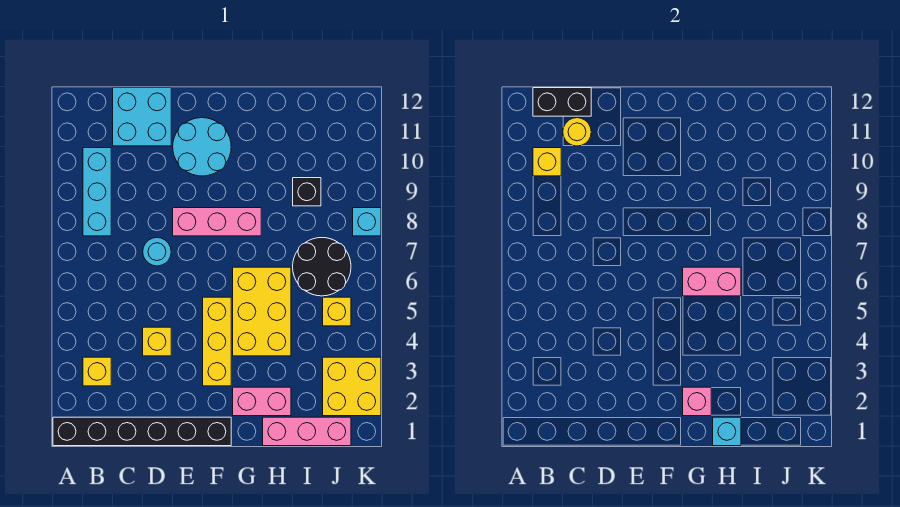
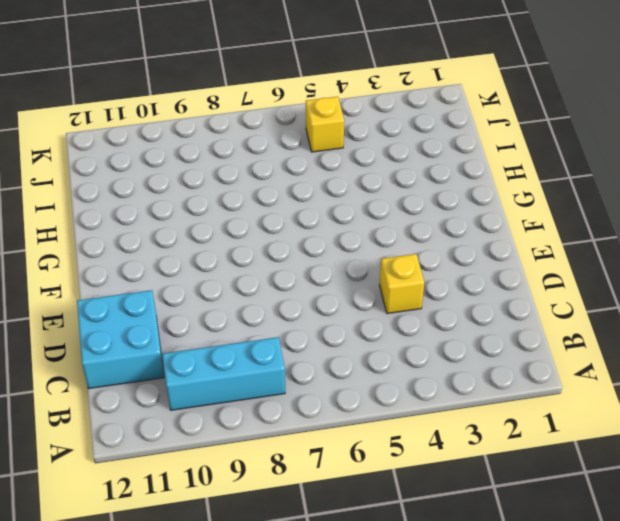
none -> black brick A1:F1 level 1
none -> yellow brick B3 level 1
none -> cyan round brick D7 level 1

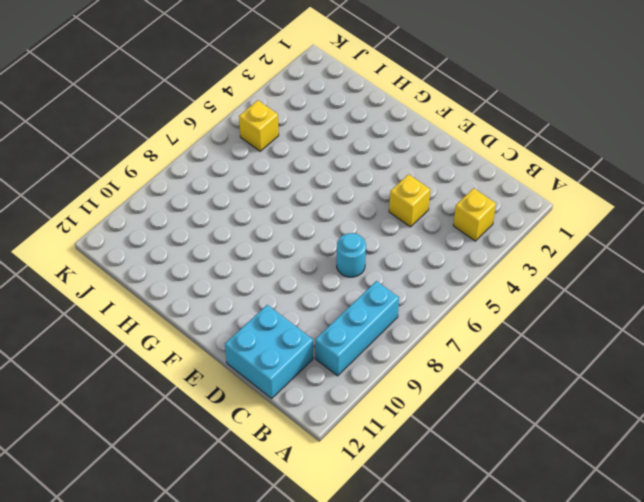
none -> black brick A1:F1 level 1
none -> pink brick E8:G8 level 1
none -> cyan round brick E10:F11 level 1

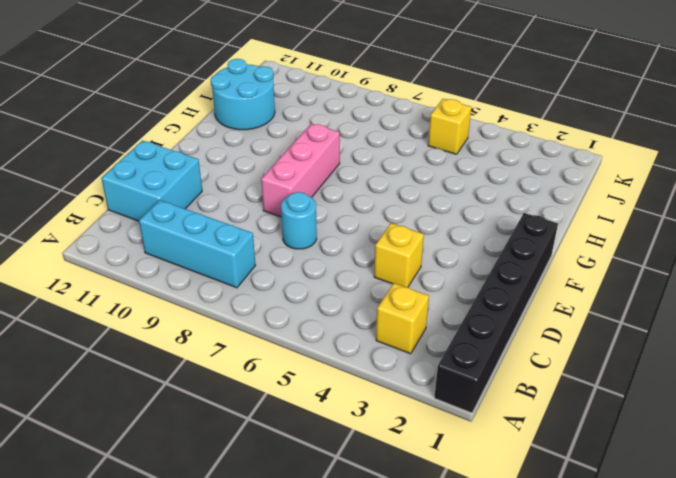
cyan round brick H11:I12 level 1 -> cyan round brick E10:F11 level 1
none -> yellow brick F3:F5 level 1
none -> pink brick G2:H2 level 1
none -> yellow brick G4:H6 level 1

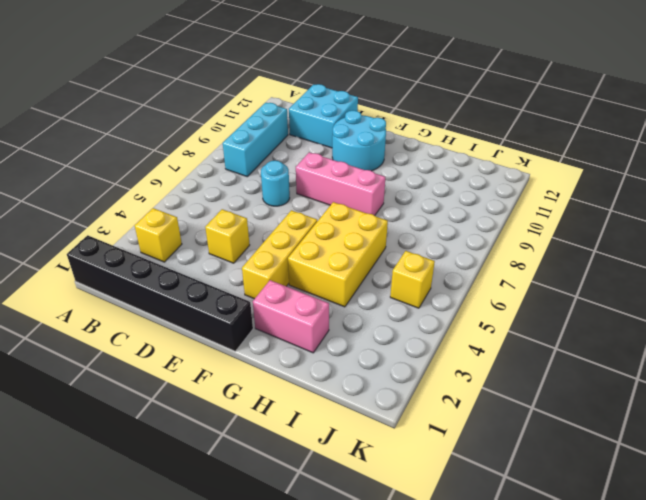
none -> pink brick H1:J1 level 1
none -> black round brick I6:J7 level 1
none -> black brick I9 level 1

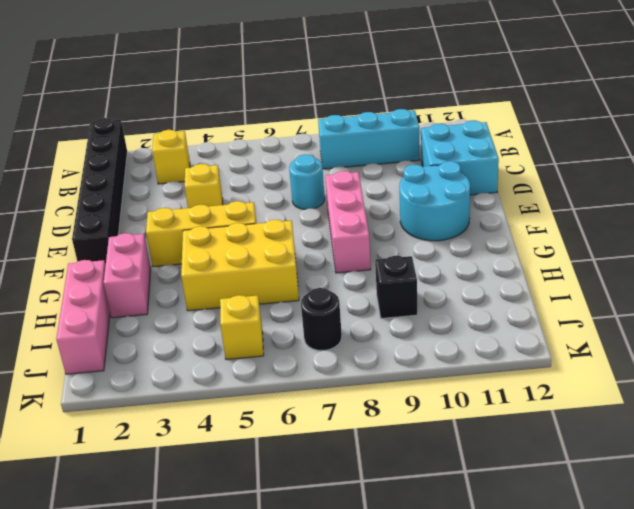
black round brick J7 level 1 -> black round brick I6:J7 level 1
none -> yellow brick J2:K3 level 1
none -> cyan brick K8 level 1
none -> yellow brick B10 level 2

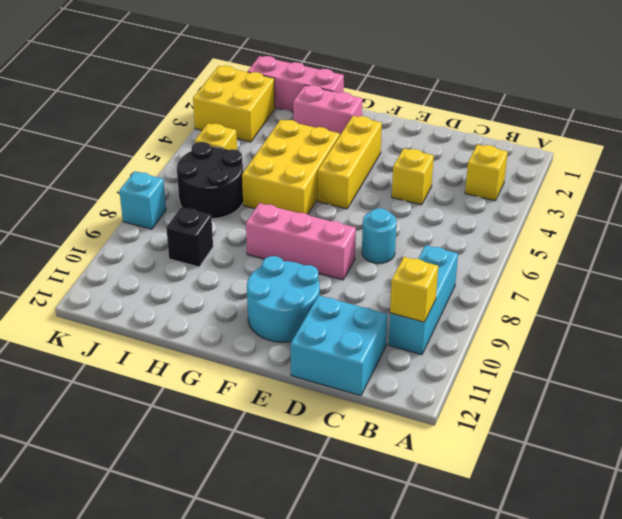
none -> black brick A1:F1 level 1
none -> black brick B12:C12 level 2
none -> yellow round brick C11 level 2

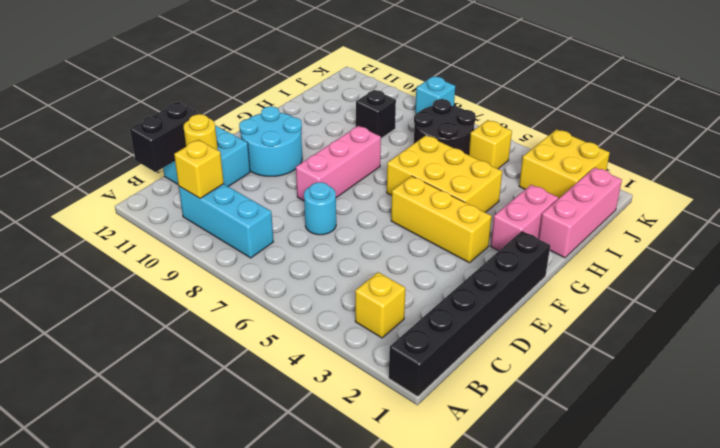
none -> yellow brick D4 level 1
none -> pink brick G2 level 2
none -> pink brick G6:H6 level 2

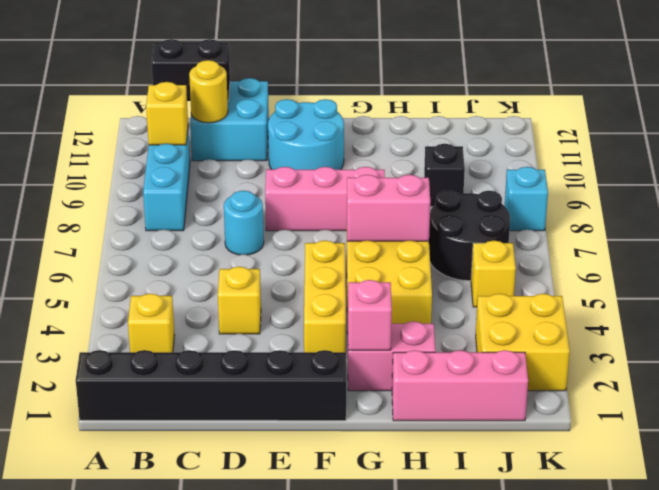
none -> cyan brick H1 level 2

